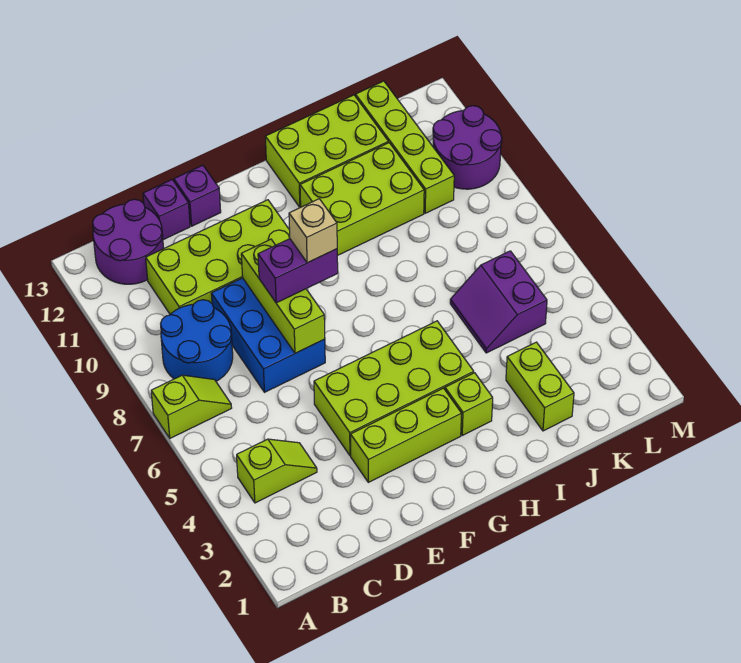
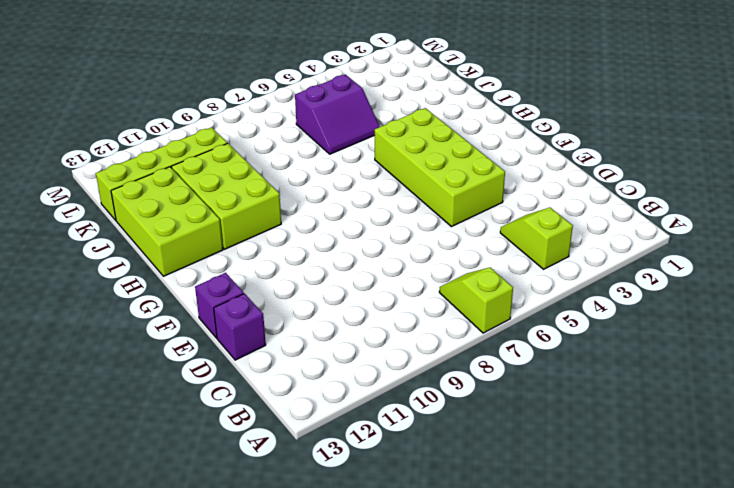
none -> blue round brick B8:C9 level 1
none -> purple round brick B12:C13 level 1
none -> lime brick C10:F11 level 1

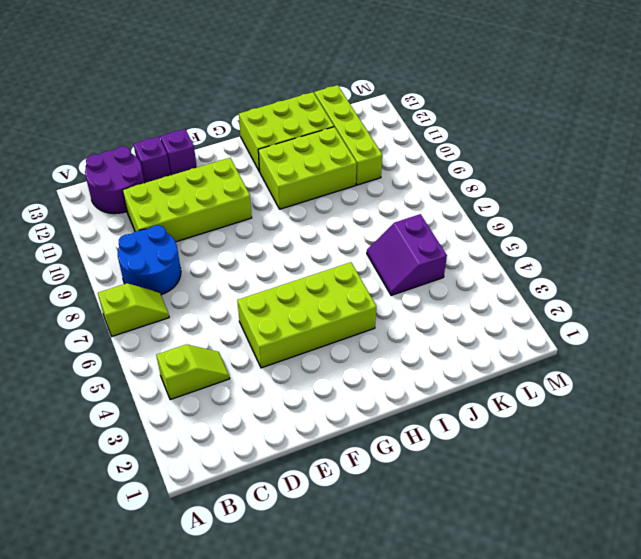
none -> blue brick D7:E9 level 1
none -> lime brick E3:G3 level 1
none -> lime brick H3 level 1

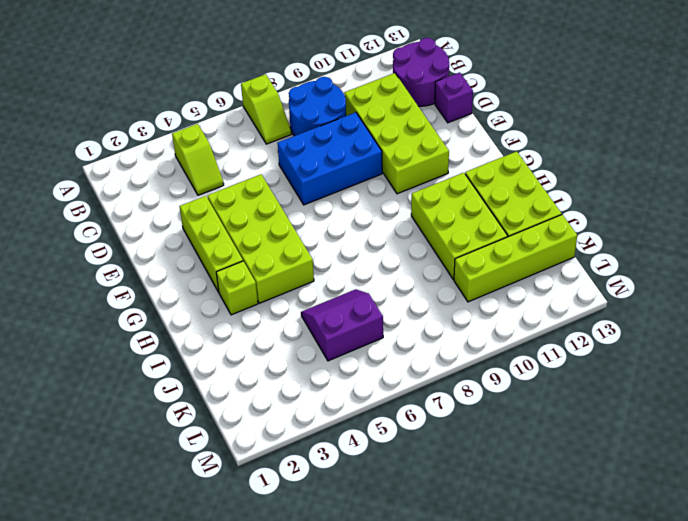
none -> purple brick E13 level 1
none -> lime brick J2:J3 level 1
none -> purple round brick L10:M11 level 1

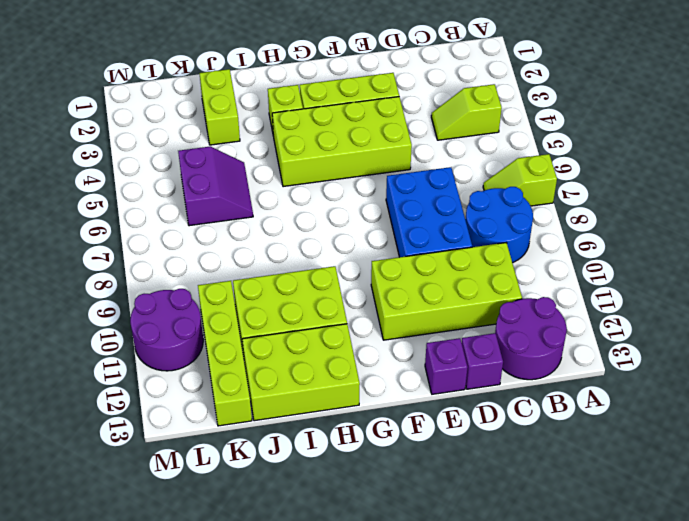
none -> lime brick E7:E9 level 2
none -> purple brick E8:F8 level 3
none -> tan brick F8 level 4

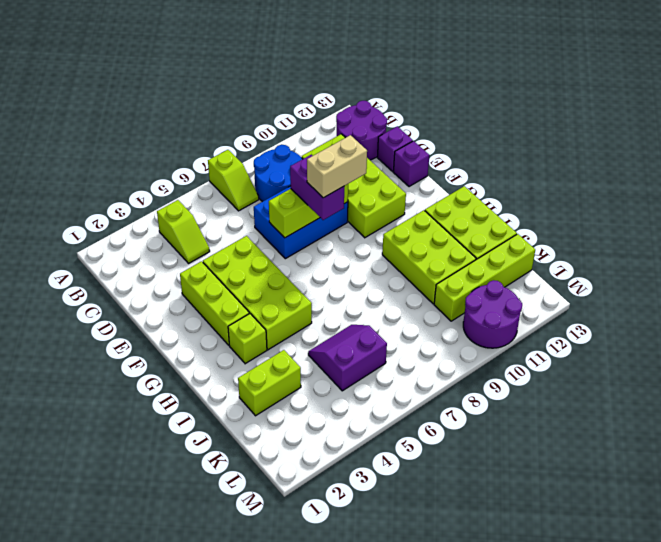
tan brick F8:F9 level 4 -> tan brick F8 level 4

